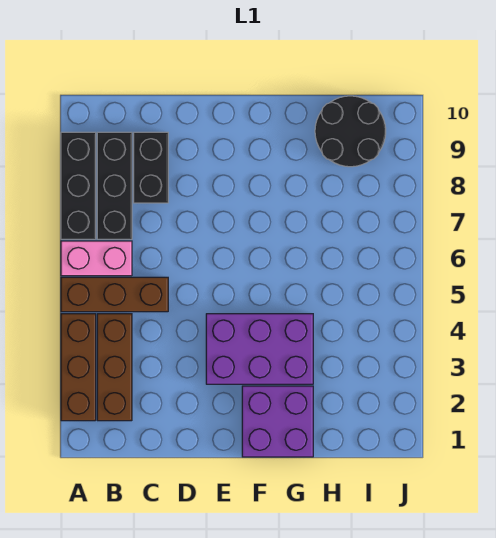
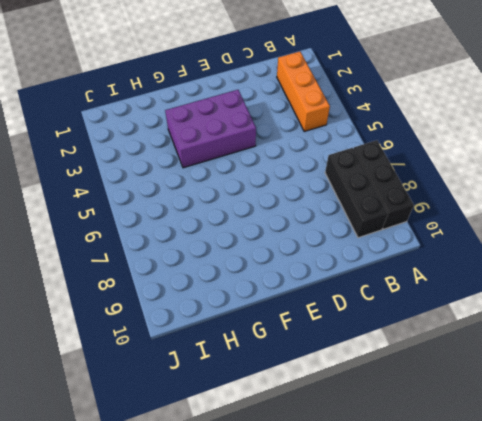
orange brick B2:B4 level 1 -> brown brick B2:B4 level 1
none -> brown brick A2:A4 level 1
none -> brown brick A5:C5 level 1

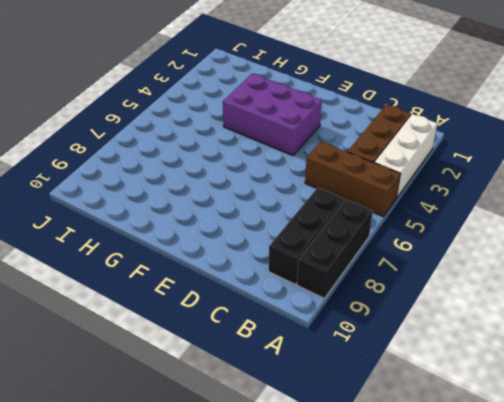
white brick A2:A4 level 1 -> brown brick A2:A4 level 1
none -> pink brick A6:B6 level 1
none -> black brick C8:C9 level 1

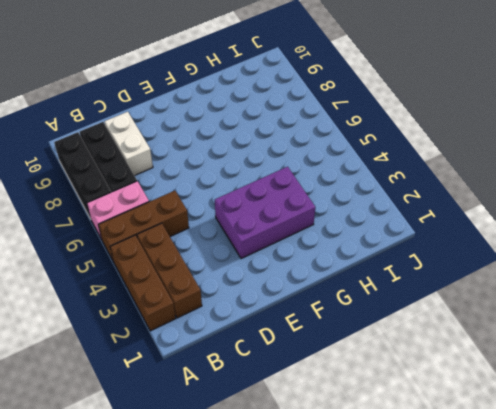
white brick C8:C9 level 1 -> black brick C8:C9 level 1
none -> purple brick F1:G2 level 1
none -> black round brick H9:I10 level 1

